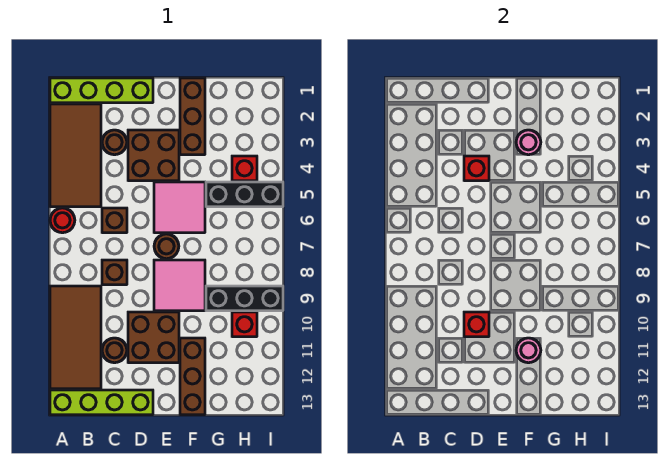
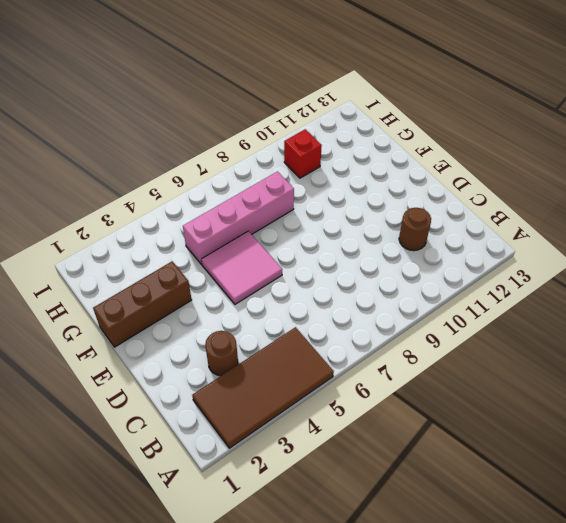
pink brick G5:G8 level 1 -> black brick G5:I5 level 1
none -> lime brick A1:D1 level 1
none -> red round brick A6 level 1
none -> brown tile A9:B12 level 1

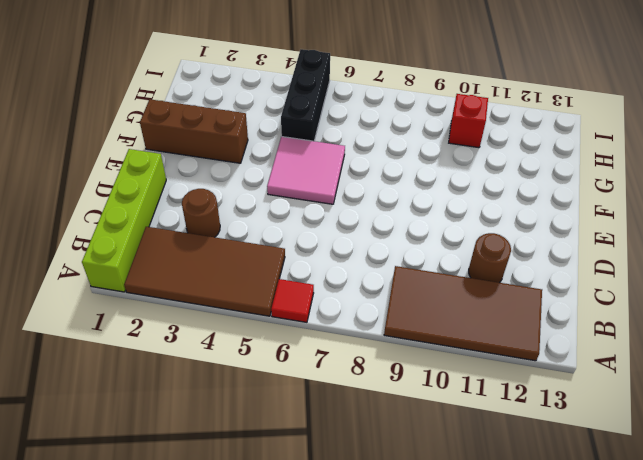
red tile A6 level 1 -> red round brick A6 level 1
none -> lime brick A13:D13 level 1
none -> brown brick C6 level 1
none -> brown brick C8 level 1

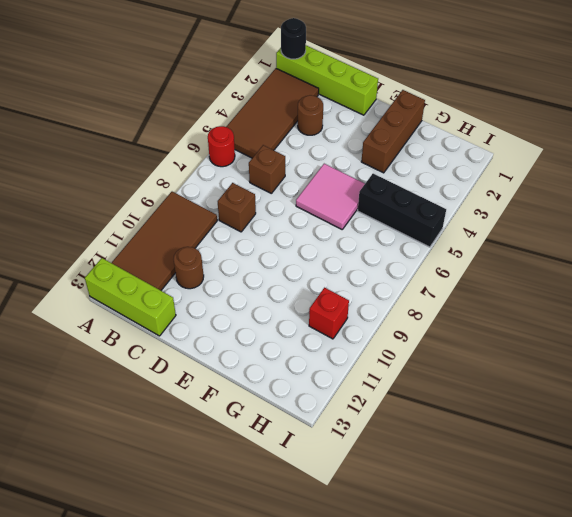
black round brick A1 level 2 -> none
lime brick A13:C13 level 1 -> lime brick A13:D13 level 1
none -> brown brick D3:E4 level 1
none -> brown brick D10:E11 level 1
none -> brown round brick E7 level 1

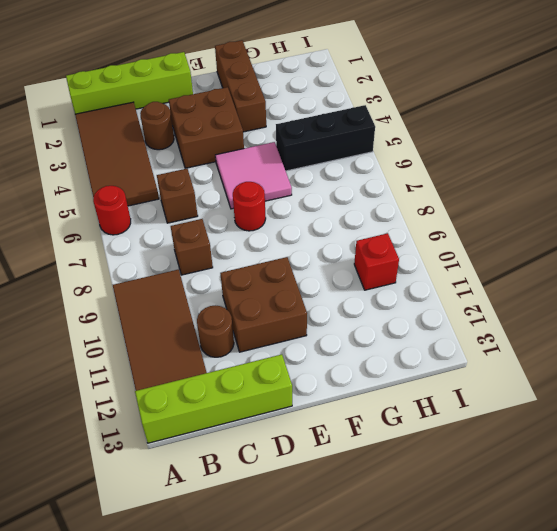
red round brick E7 level 1 -> brown round brick E7 level 1
none -> pink tile E8:F9 level 1
none -> brown brick F11:F13 level 1
none -> black brick G9:I9 level 1

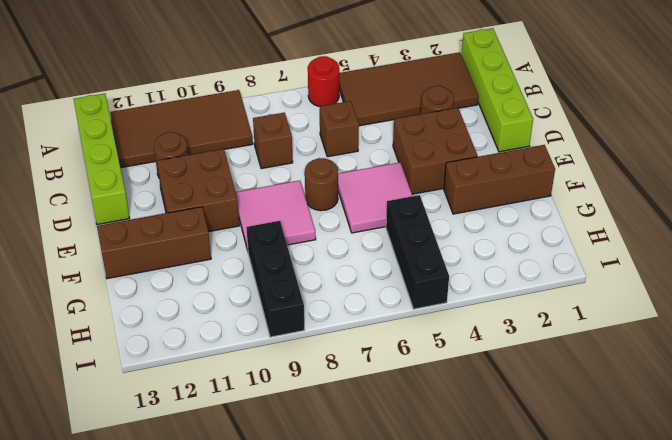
none -> red brick H4 level 1
none -> red brick H10 level 1
none -> red brick D4 level 2

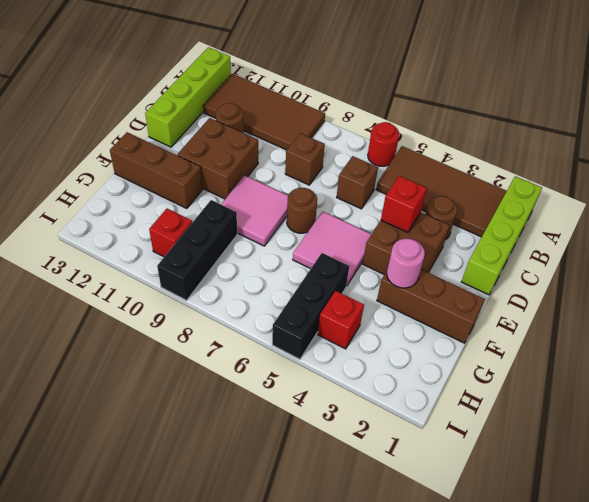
none -> red brick D10 level 2
none -> pink round brick F11 level 2

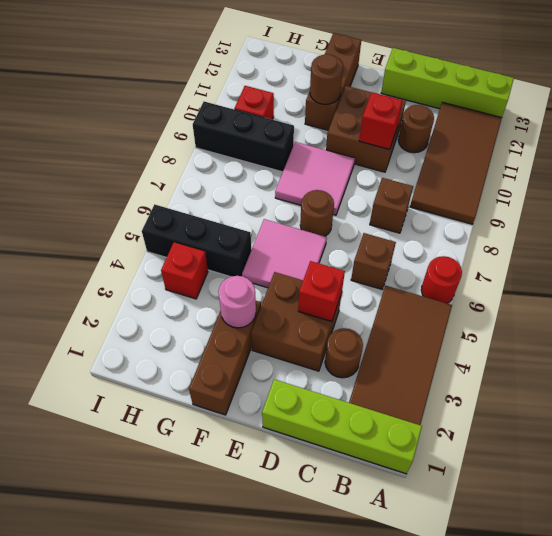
brown round brick F11 level 2 -> pink round brick F11 level 2

